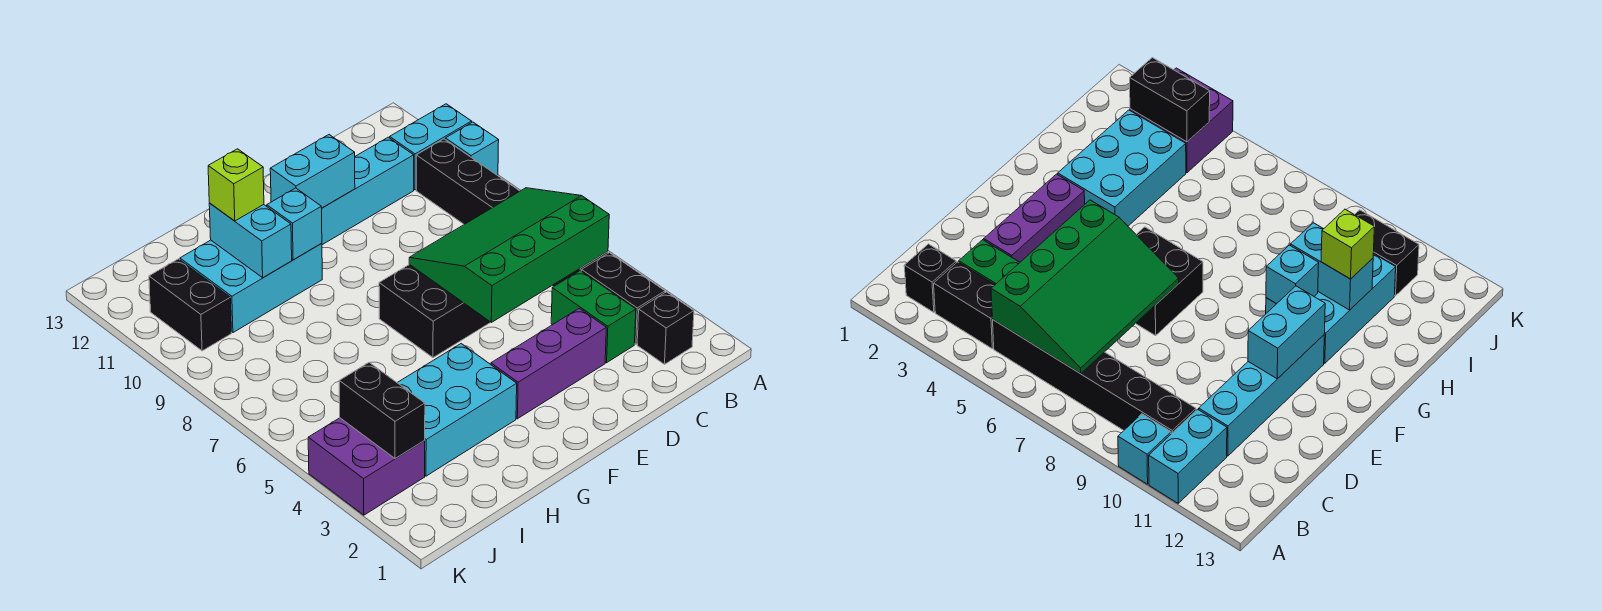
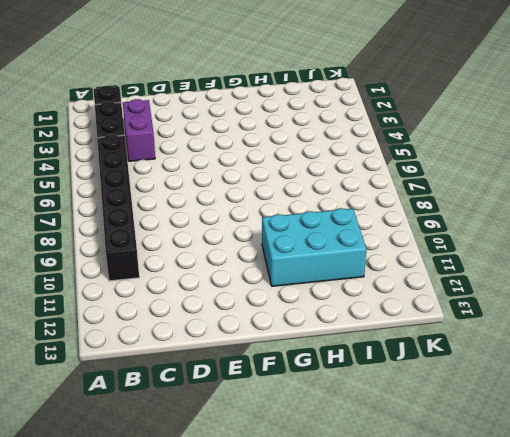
purple brick C3:C4 level 1 -> green brick C3:C4 level 1
none -> cyan brick A10 level 1
none -> cyan brick A11:B11 level 1
none -> cyan brick C11:F11 level 1

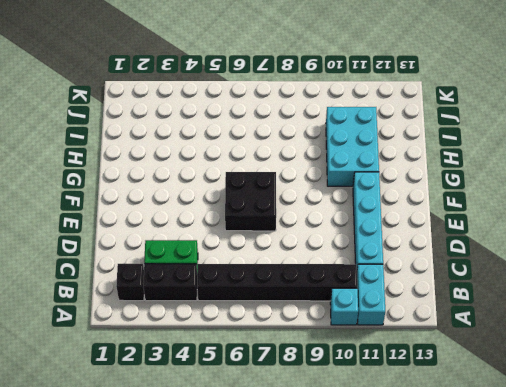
none -> purple brick D3:F3 level 1
none -> cyan brick G3:I4 level 1
none -> purple brick J3:K4 level 1

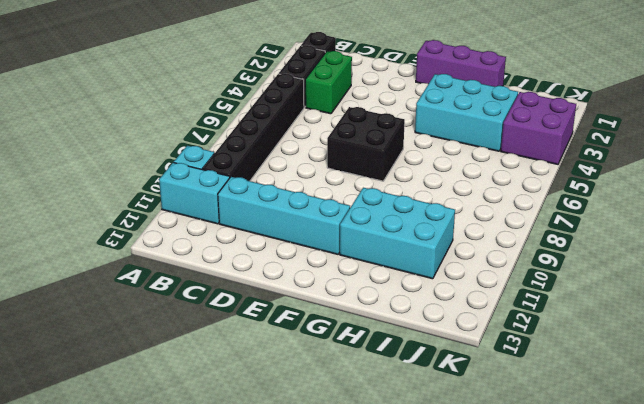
purple brick F1:H1 level 1 -> purple brick D3:F3 level 1
none -> black brick J10:J11 level 1
none -> green slope B5:E7 level 2 top 5
none -> cyan brick E11:F11 level 2

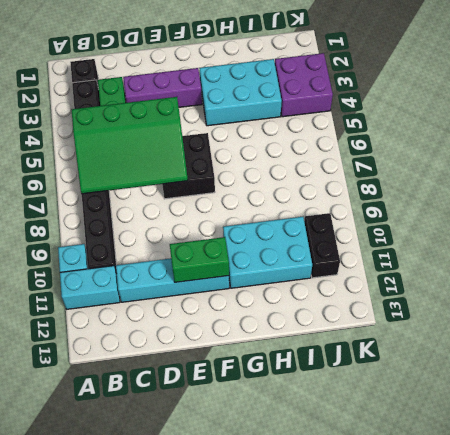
green brick E11:F11 level 2 -> cyan brick E11:F11 level 2
none -> cyan brick G10 level 2
none -> cyan brick H10:H11 level 2
none -> black brick J3:J4 level 2

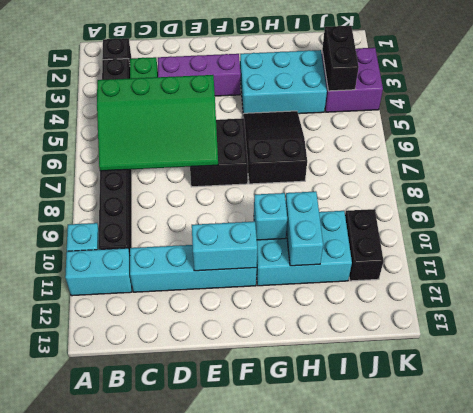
black slope G5:H7 level 1 top 7 -> none
none -> lime brick H11 level 3

